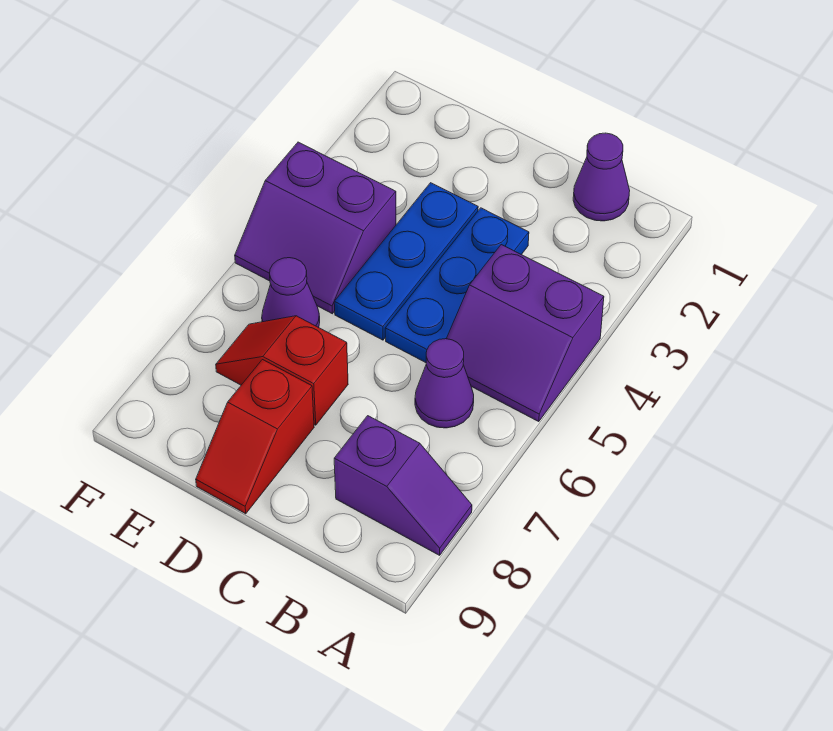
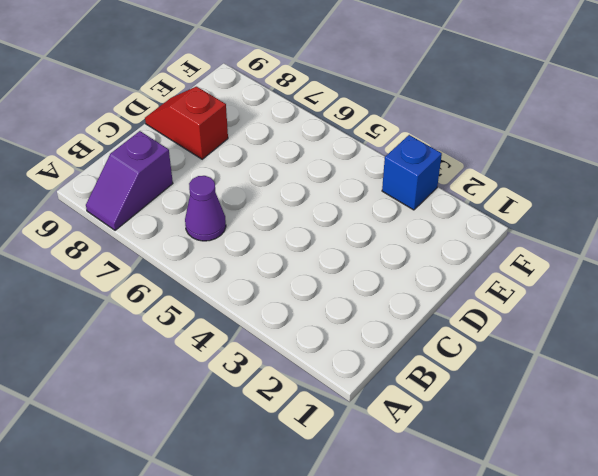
blue brick F3 level 1 -> none
none -> purple slope A4:B5 level 1 top 4
none -> purple cone B1 level 1

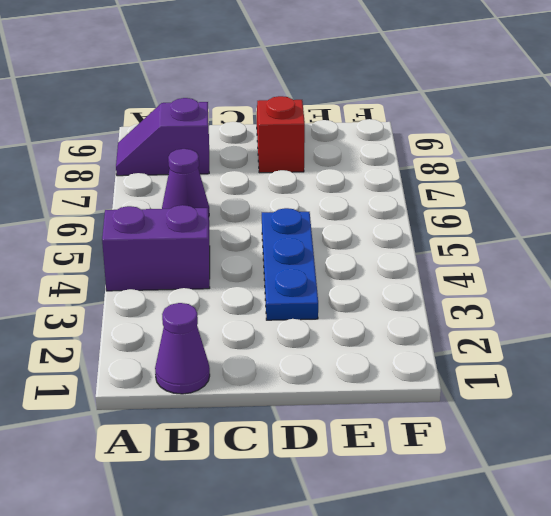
none -> blue plate C3:C5 level 1
none -> red slope D7:E7 level 1 top D

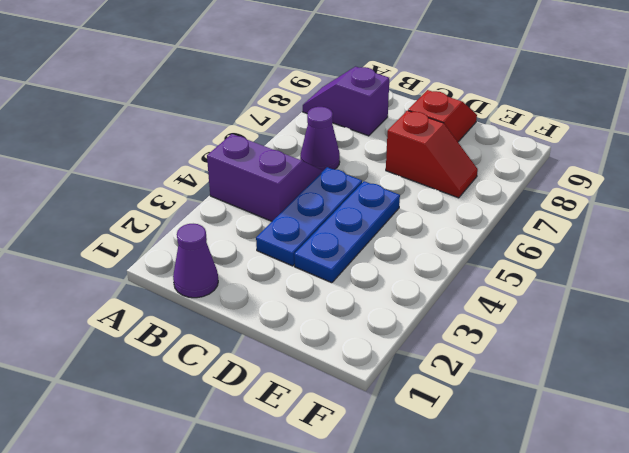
none -> purple slope E4:F5 level 1 top 4
none -> purple cone E6 level 1

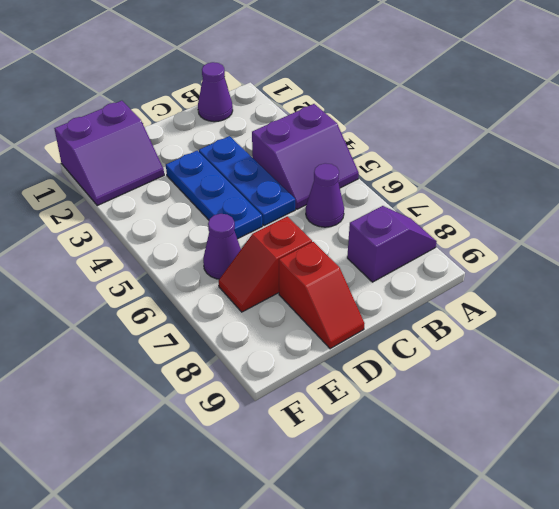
purple slope E1:F2 level 1 top 1 -> purple slope E4:F5 level 1 top 4

